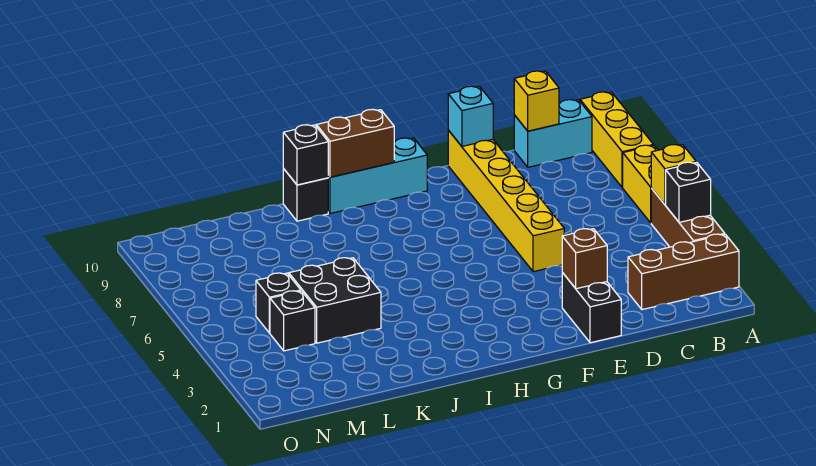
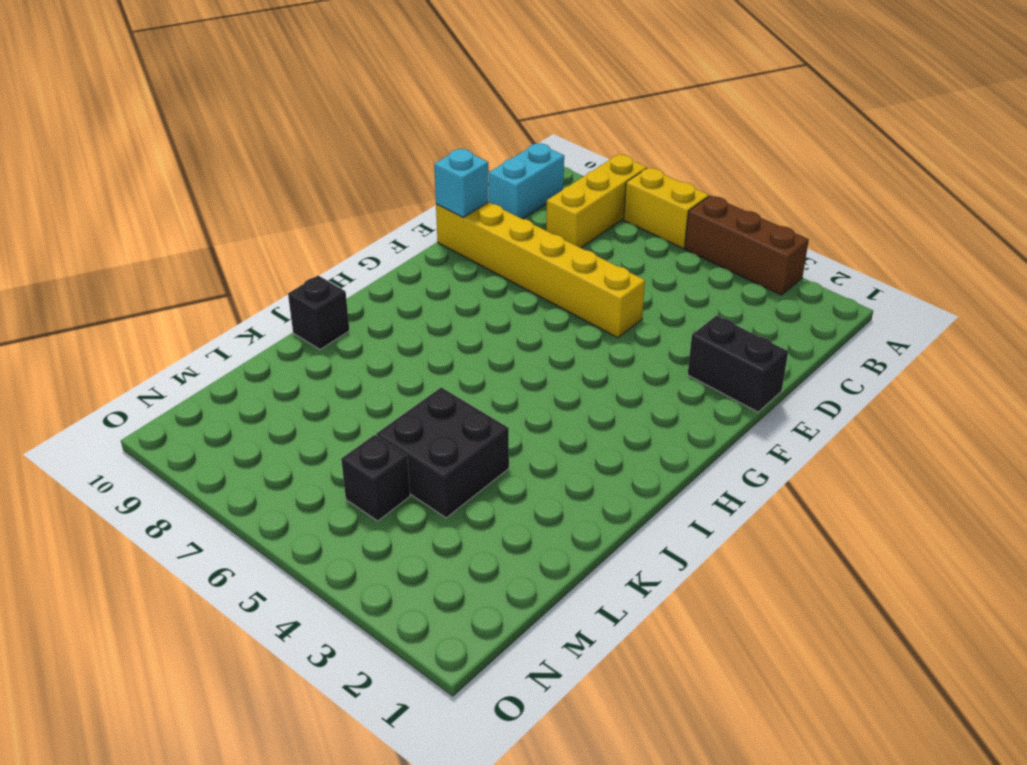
yellow brick A8:C8 level 1 -> yellow brick A8:A10 level 1
none -> brown brick A2:C2 level 1
none -> cyan brick G10:I10 level 1
none -> black brick M4 level 1

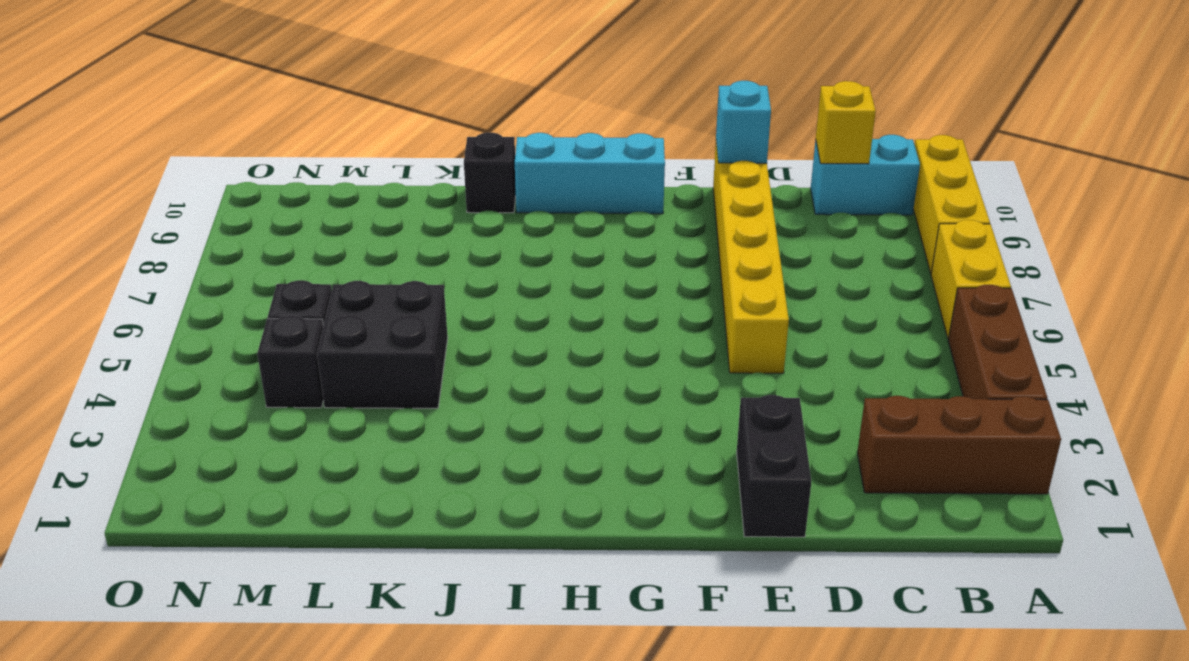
none -> black brick A4 level 2
none -> yellow brick A5 level 2
none -> brown brick E2 level 2

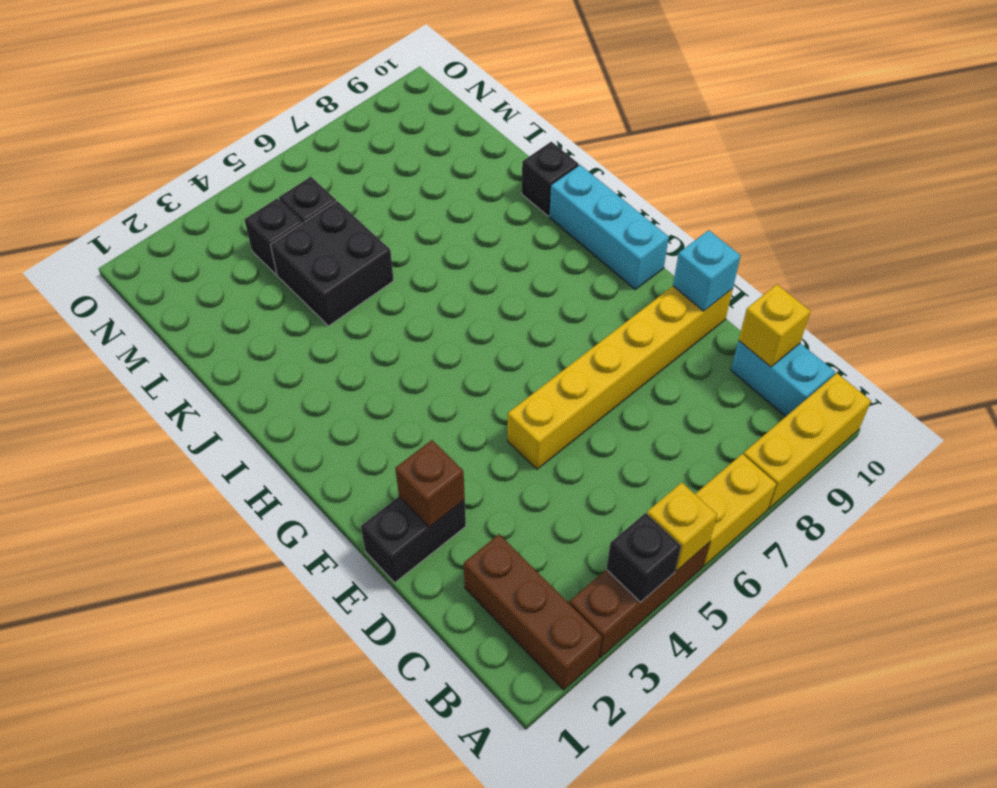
none -> brown brick H10:I10 level 2
none -> black brick J10 level 2

